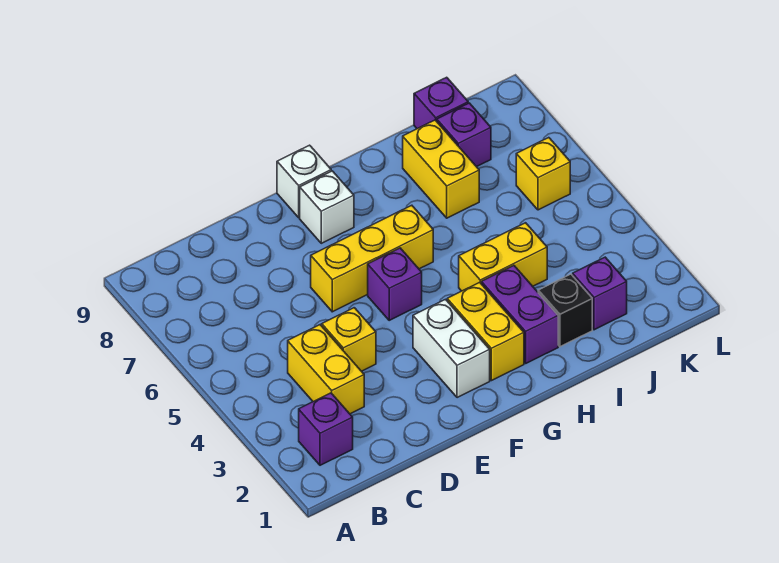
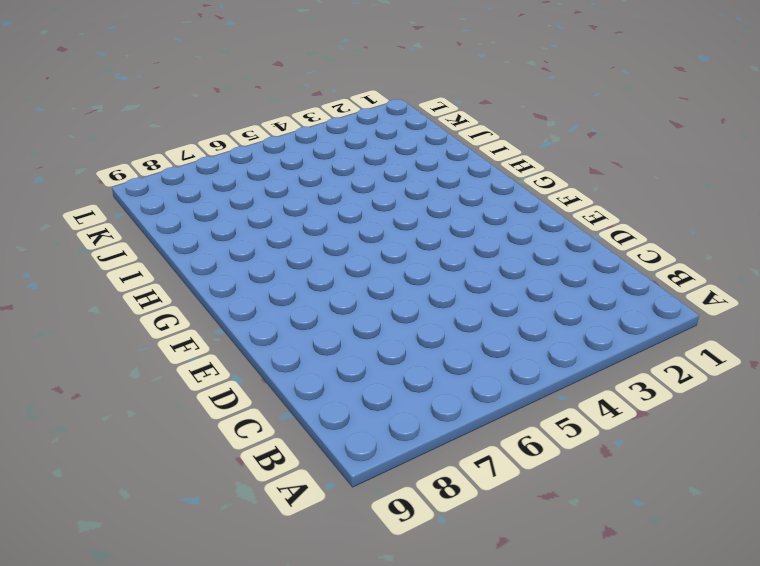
none -> purple brick B2 level 1
none -> yellow brick C3:C4 level 1
none -> yellow brick D4 level 1

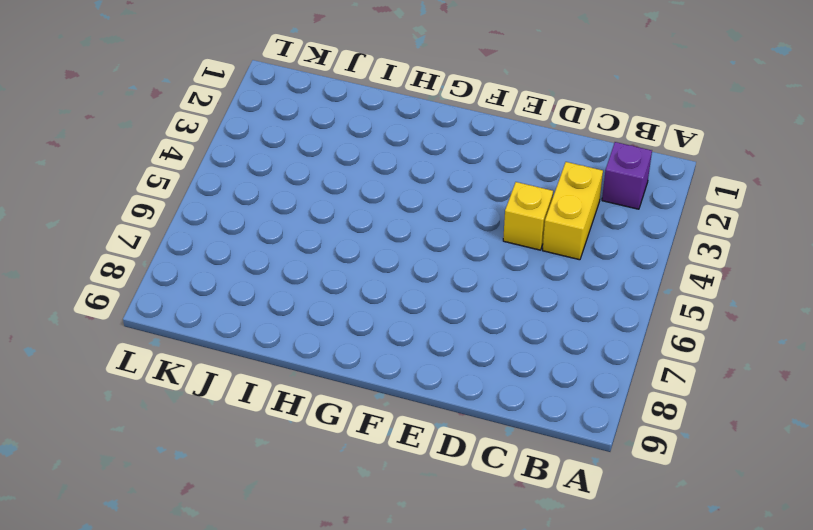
none -> yellow brick E6:G6 level 1
none -> white brick F2:F3 level 1
none -> purple brick F5 level 1

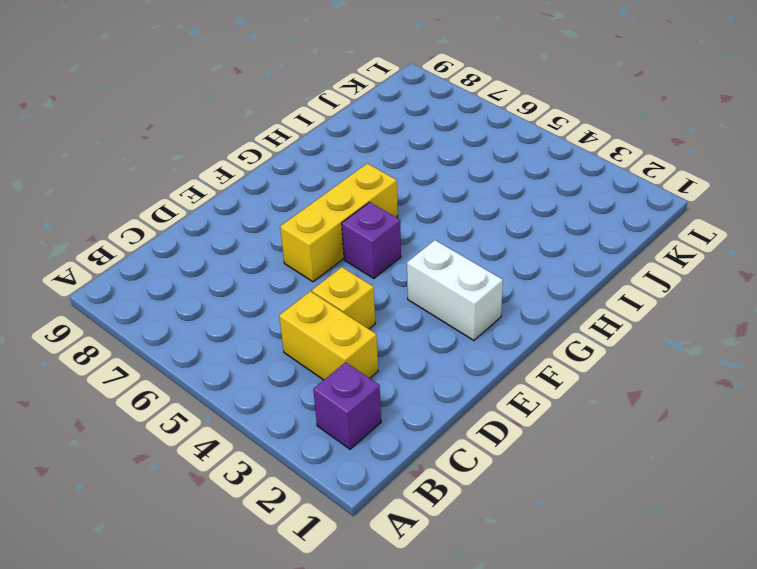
none -> white brick F8 level 1
none -> white brick F9 level 1
none -> yellow brick G2:G3 level 1

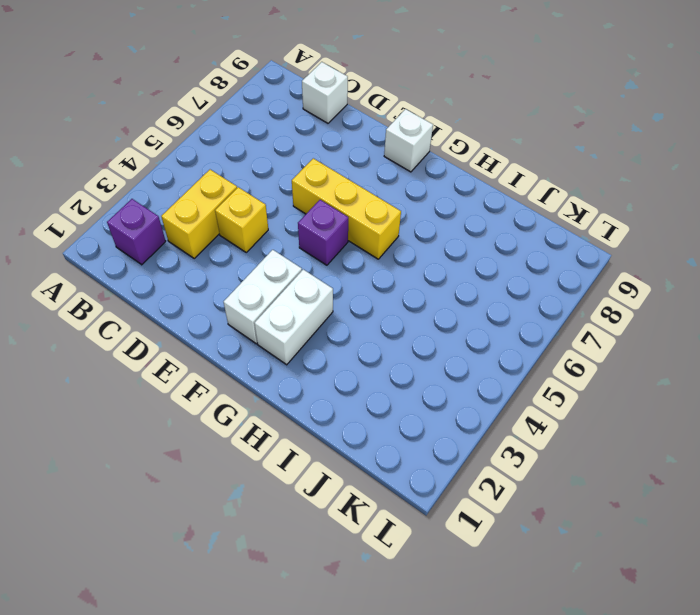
white brick C9 level 1 -> white brick F8 level 1
white brick G2:G3 level 1 -> yellow brick G2:G3 level 1
none -> purple brick H2:H3 level 1
none -> yellow brick H4:I4 level 1
none -> black brick I2 level 1

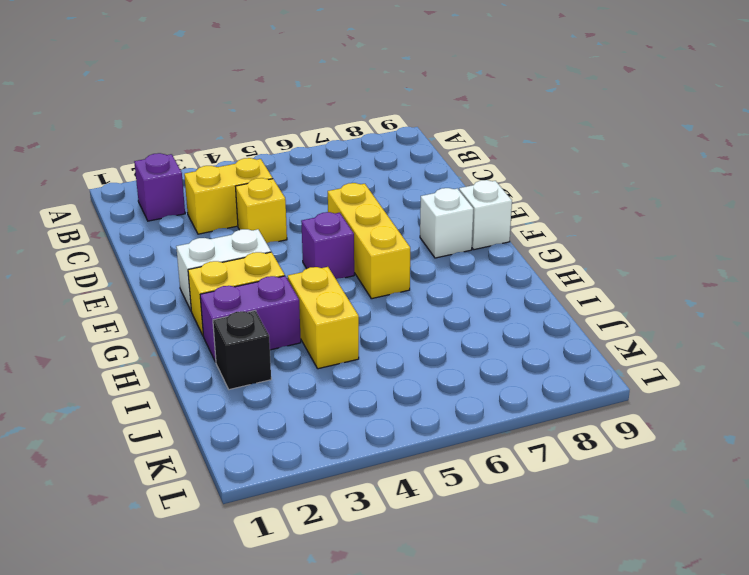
none -> yellow brick I7:I8 level 1
none -> purple brick J2 level 1
none -> purple brick J8 level 1

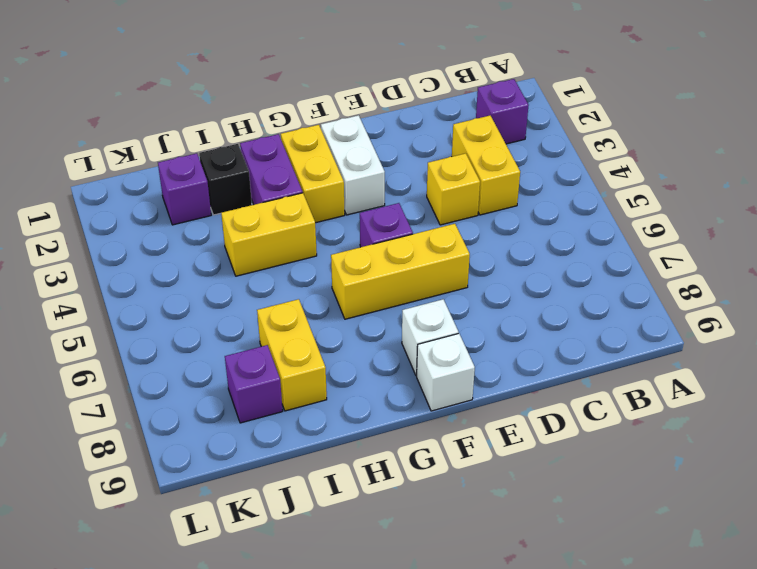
none -> purple brick J9 level 1
none -> yellow brick K6 level 1

